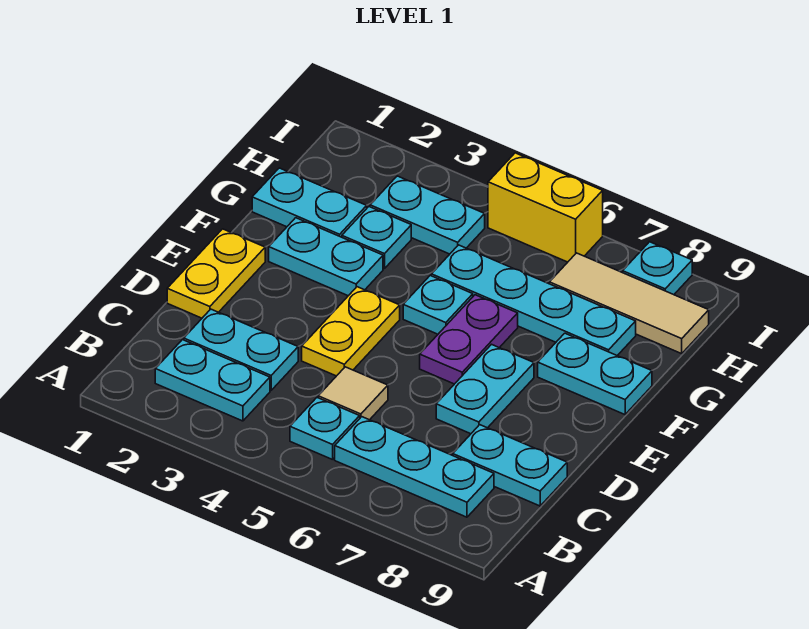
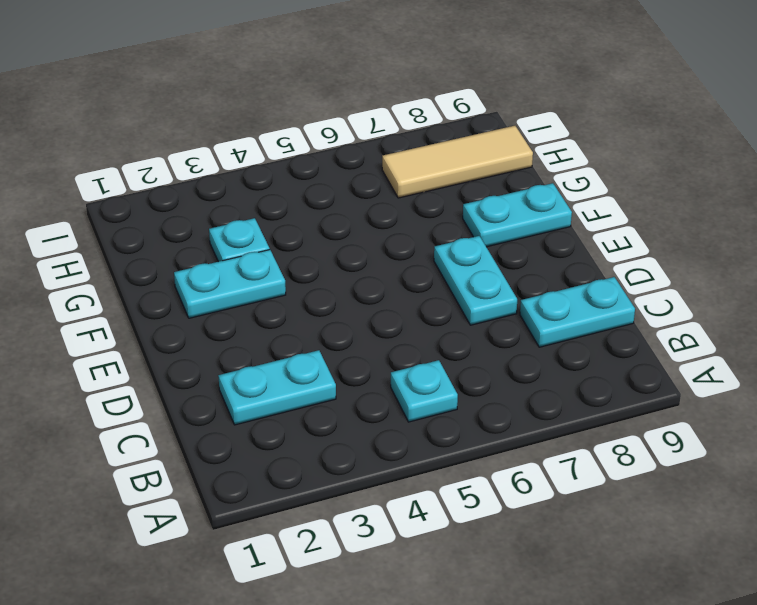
none -> cyan plate B2:B3 level 1
none -> cyan plate B6:B8 level 1
none -> tan tile C5 level 1

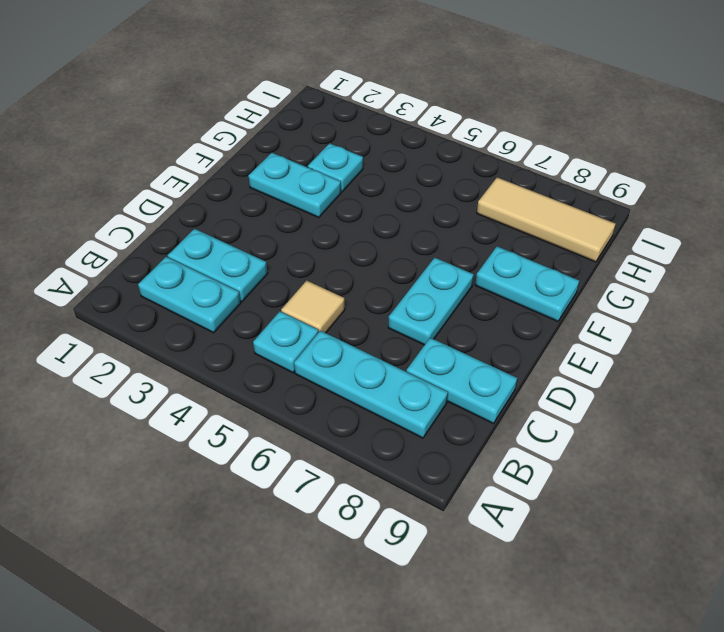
none -> yellow plate D1:E1 level 1
none -> yellow plate D4:E4 level 1
none -> purple plate E6:F6 level 1

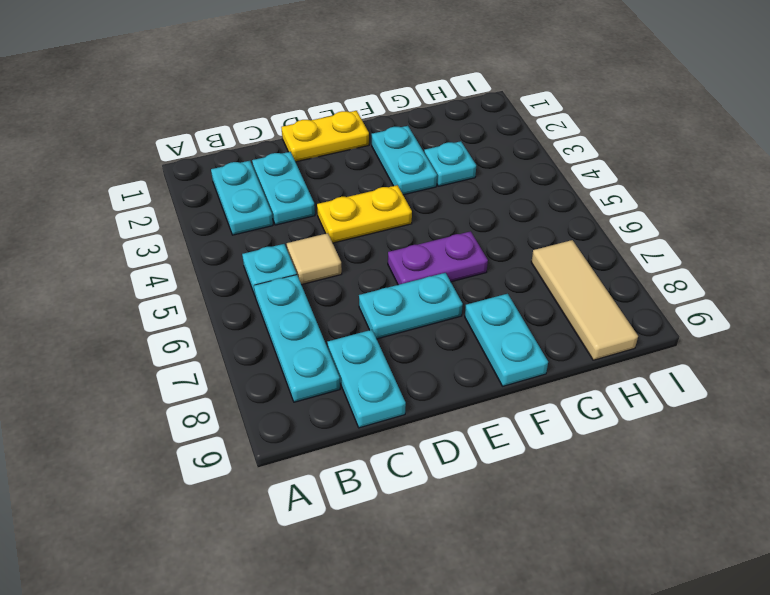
none -> cyan plate F5 level 1
none -> cyan plate G1:G2 level 1
none -> cyan plate G5:G8 level 1

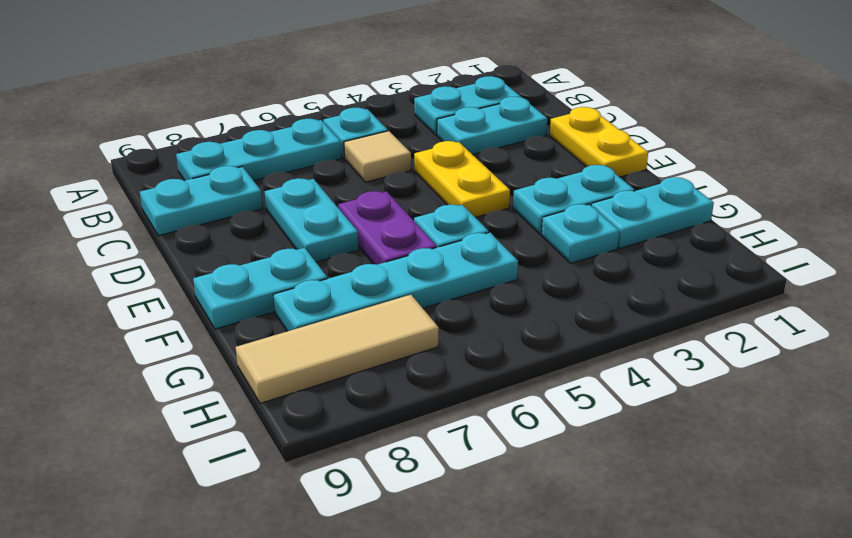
none -> cyan plate H3:H4 level 1
none -> yellow brick I5:I6 level 1
none -> cyan plate I8 level 1

